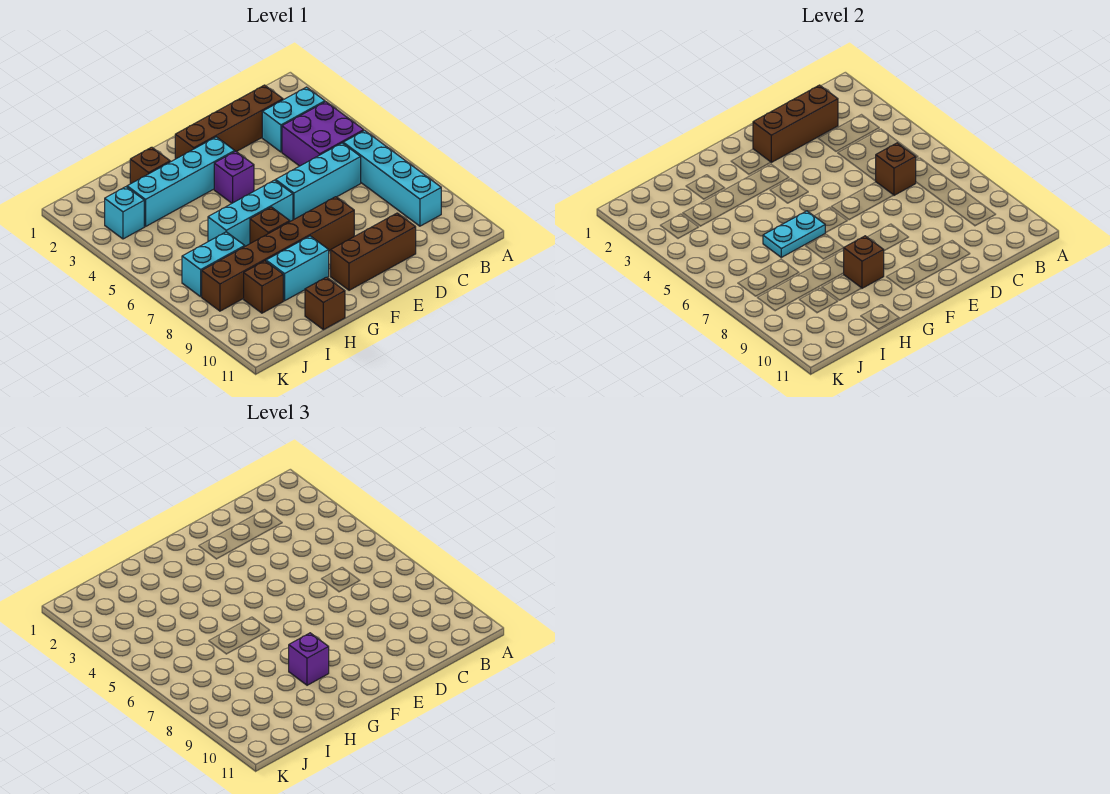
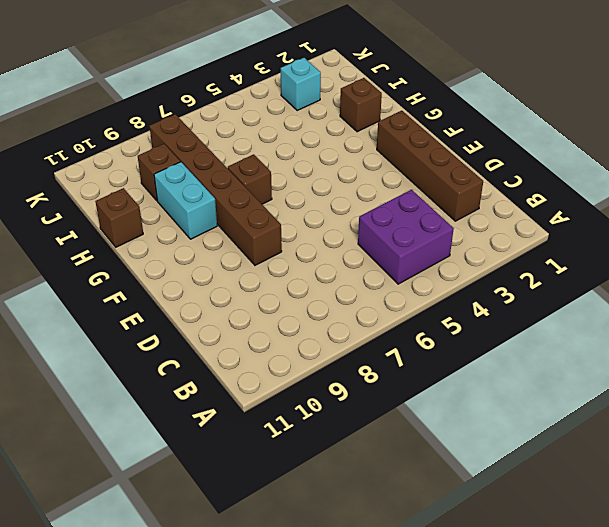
none -> cyan brick B3:C3 level 1
none -> cyan brick B6:B9 level 1
none -> cyan brick C6:E6 level 1

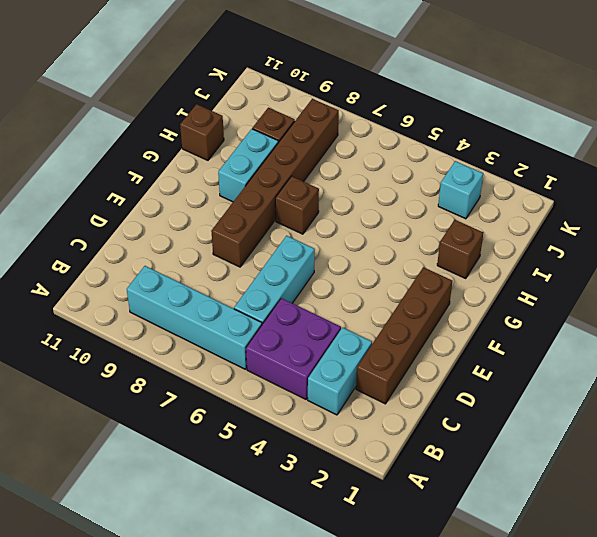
none -> brown brick D10:F10 level 1
none -> cyan brick F3:I3 level 1
none -> purple brick F4 level 1

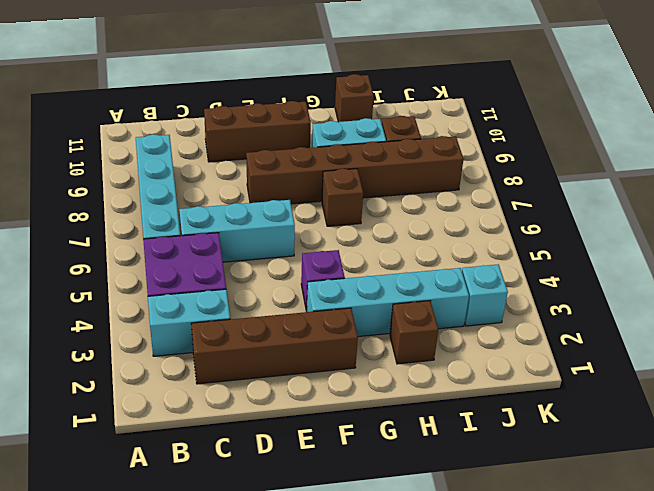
none -> cyan brick F6:H6 level 1
none -> cyan brick I7:J7 level 1
none -> brown brick C2:E2 level 2

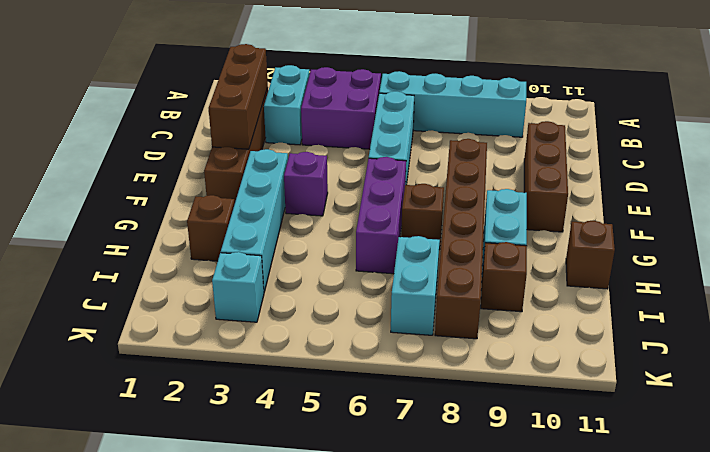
purple brick F6:H6 level 1 -> cyan brick F6:H6 level 1
none -> brown brick C6 level 2
none -> cyan plate G6:H6 level 2
none -> brown brick G9 level 2

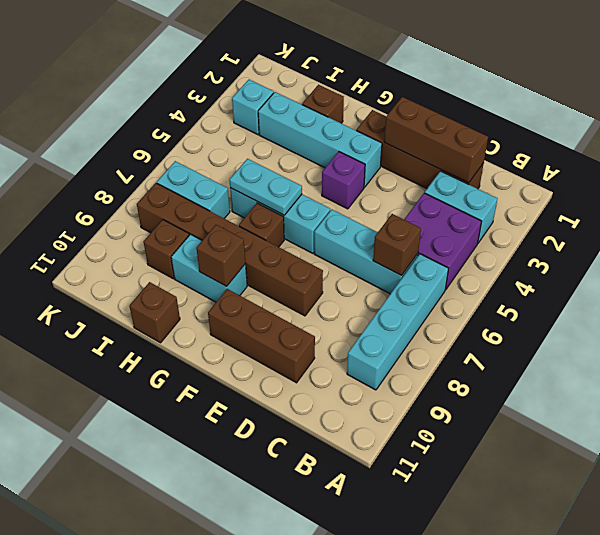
none -> purple brick G9 level 3

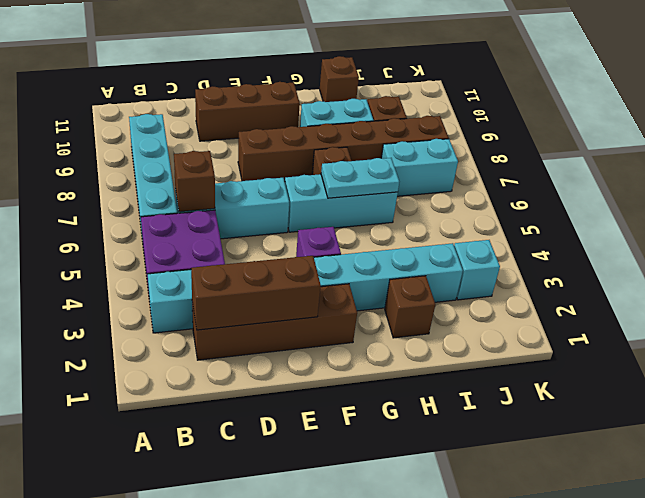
none -> brown brick G9 level 2
none -> purple brick G9 level 3

